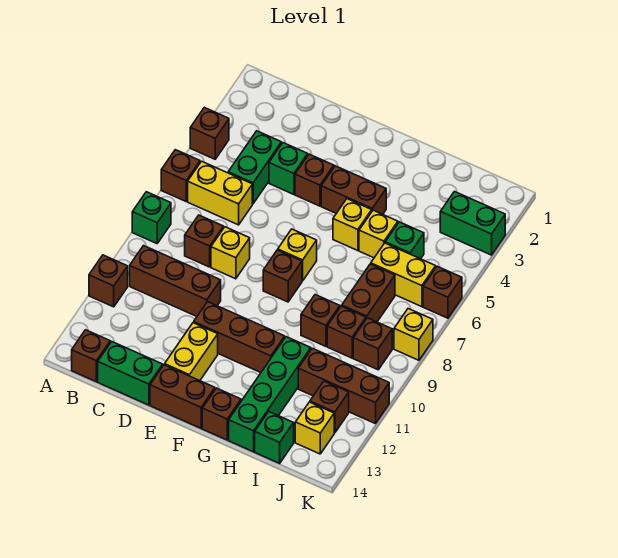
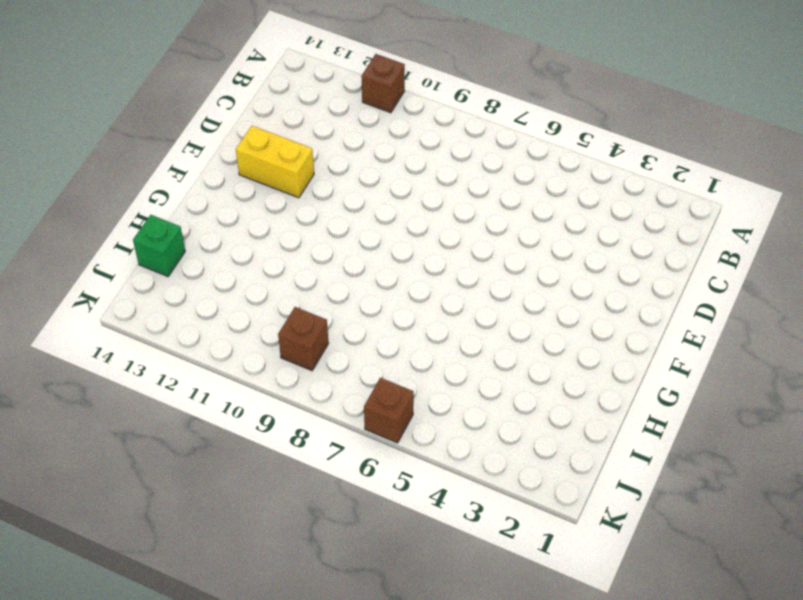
none -> brown brick A4 level 1
none -> brown brick A6 level 1
none -> green brick A8 level 1
none -> yellow brick B6:C6 level 1

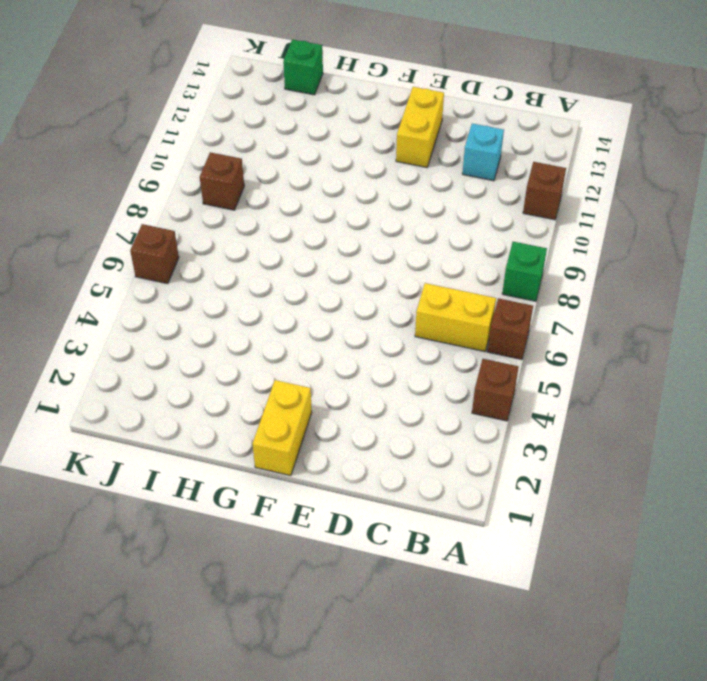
cyan brick C12 level 1 -> none
yellow brick F1:F2 level 1 -> yellow brick I6:J6 level 1
none -> brown brick B10:D10 level 1
none -> brown brick B14 level 1
none -> green brick C4:C5 level 1
none -> brown brick C8 level 1

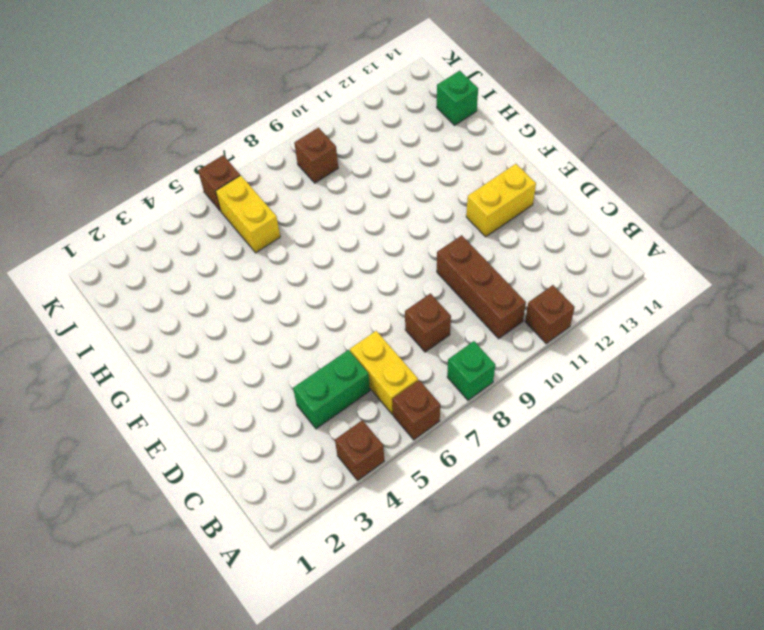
none -> brown brick B14 level 1
none -> green brick C14:D14 level 1
none -> green brick D4 level 1
none -> yellow brick D8 level 1

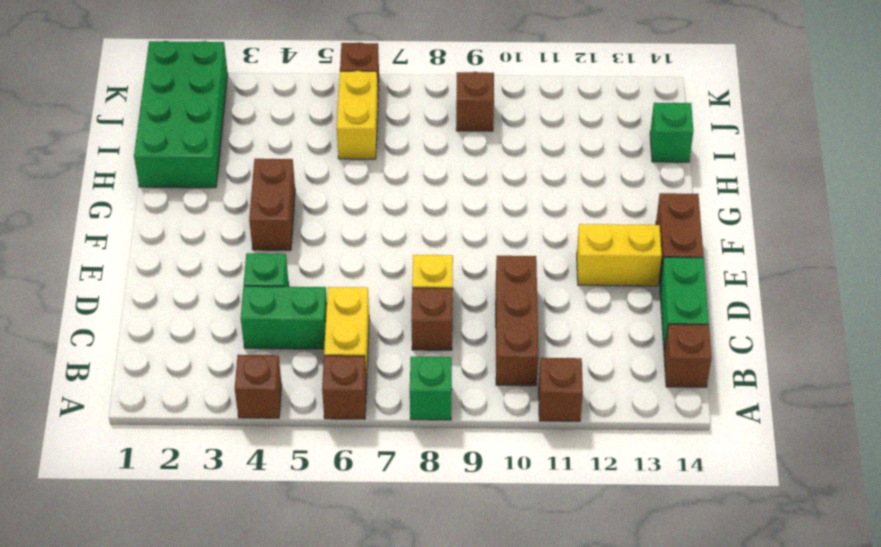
green brick H1:K2 level 1 -> none
none -> brown brick E4 level 1
none -> brown brick E11:G11 level 1
none -> yellow brick F7 level 1
none -> brown brick F8 level 1

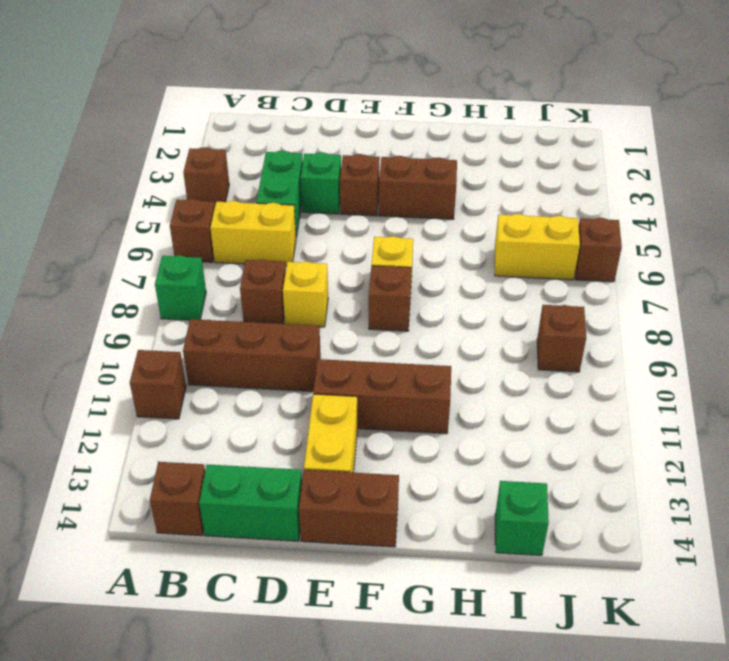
none -> yellow brick G5 level 1
none -> brown brick G14 level 1
none -> yellow brick H5 level 1
none -> brown brick H9 level 1

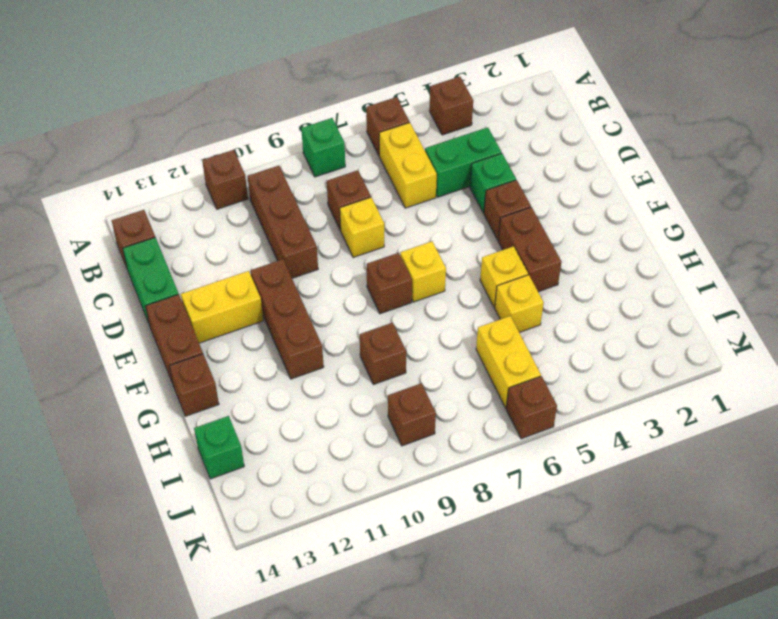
none -> green brick H11:H14 level 1
none -> green brick I5 level 1
none -> brown brick I7:I8 level 1
none -> brown brick I9 level 1

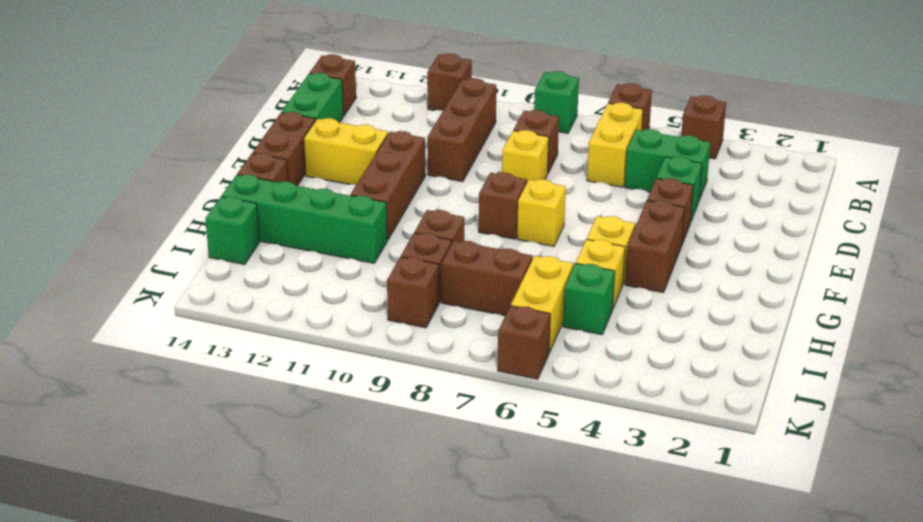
none -> brown brick I11:K11 level 1
none -> green brick J3:K3 level 1
none -> brown brick J12 level 1
none -> yellow brick J13 level 1

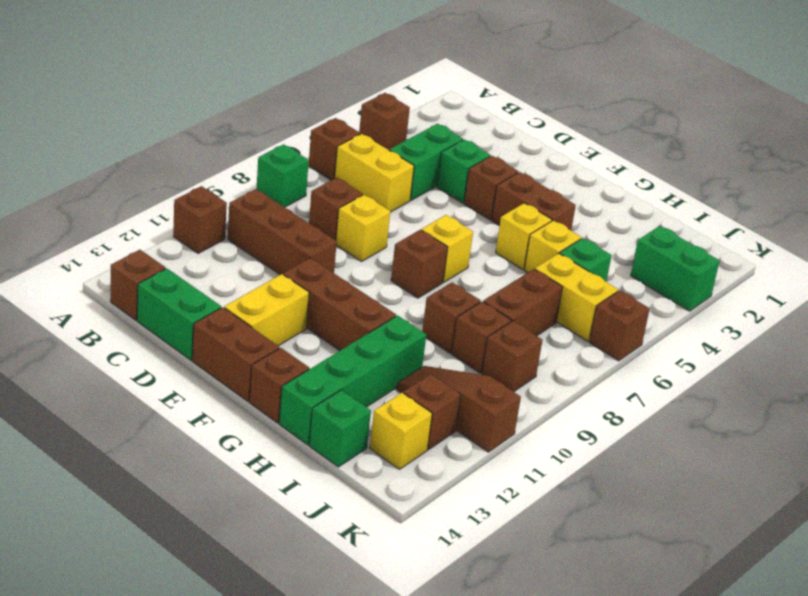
brown slope I11:K11 level 1 top K -> brown brick I11:K11 level 1
none -> yellow brick K8 level 1

